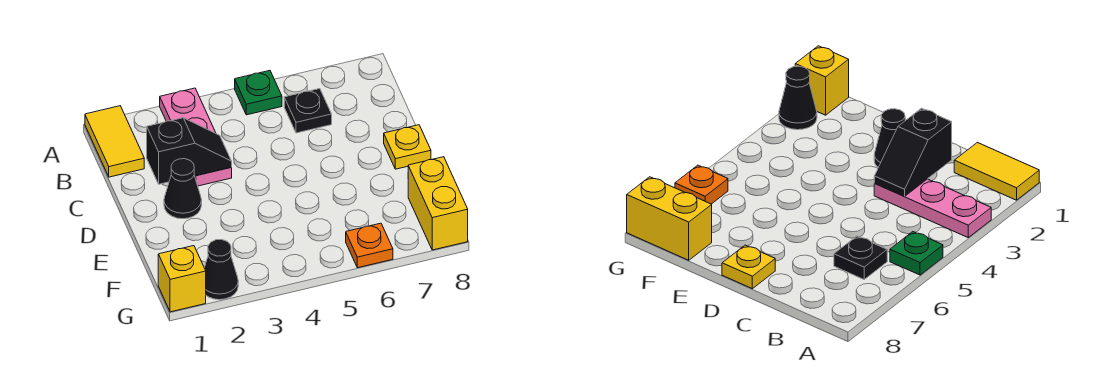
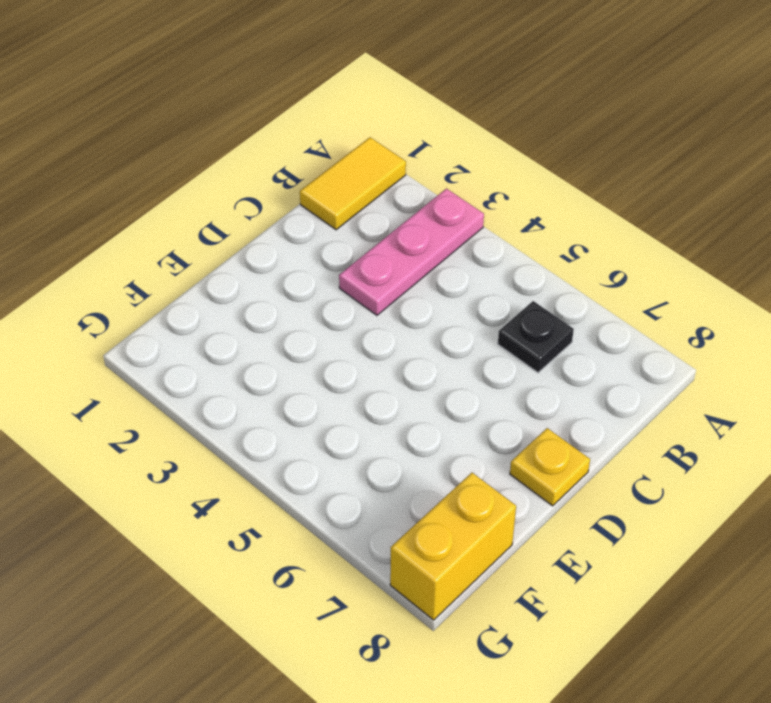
none -> green plate A5 level 1
none -> black cone D2 level 1

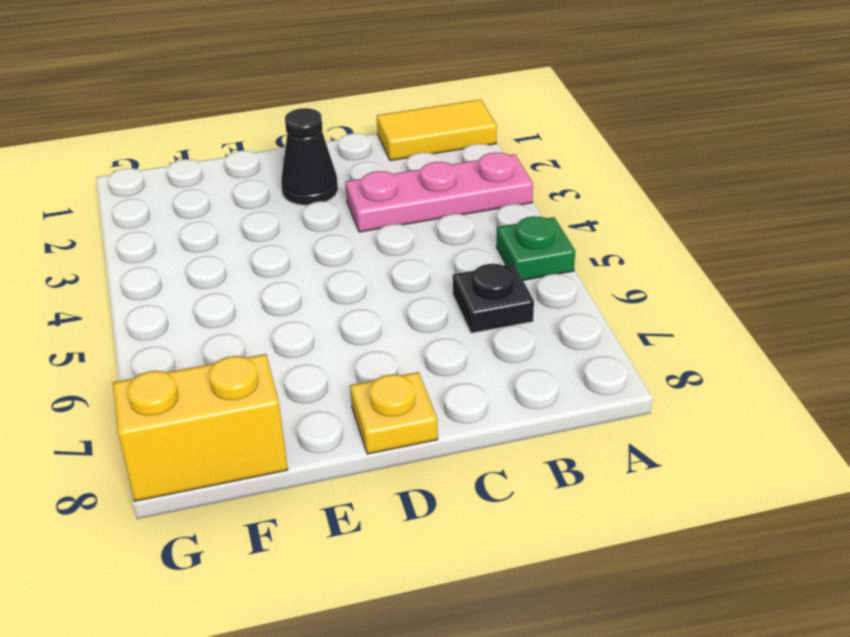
none -> yellow brick G1 level 1
none -> black cone G2 level 1

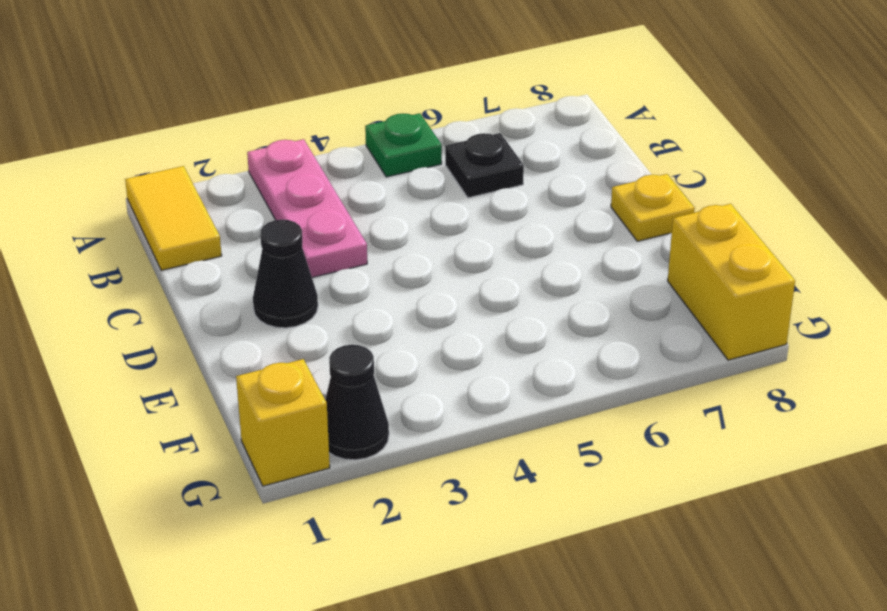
none -> orange plate G6 level 1
none -> black slope C2:C3 level 2 top 2

